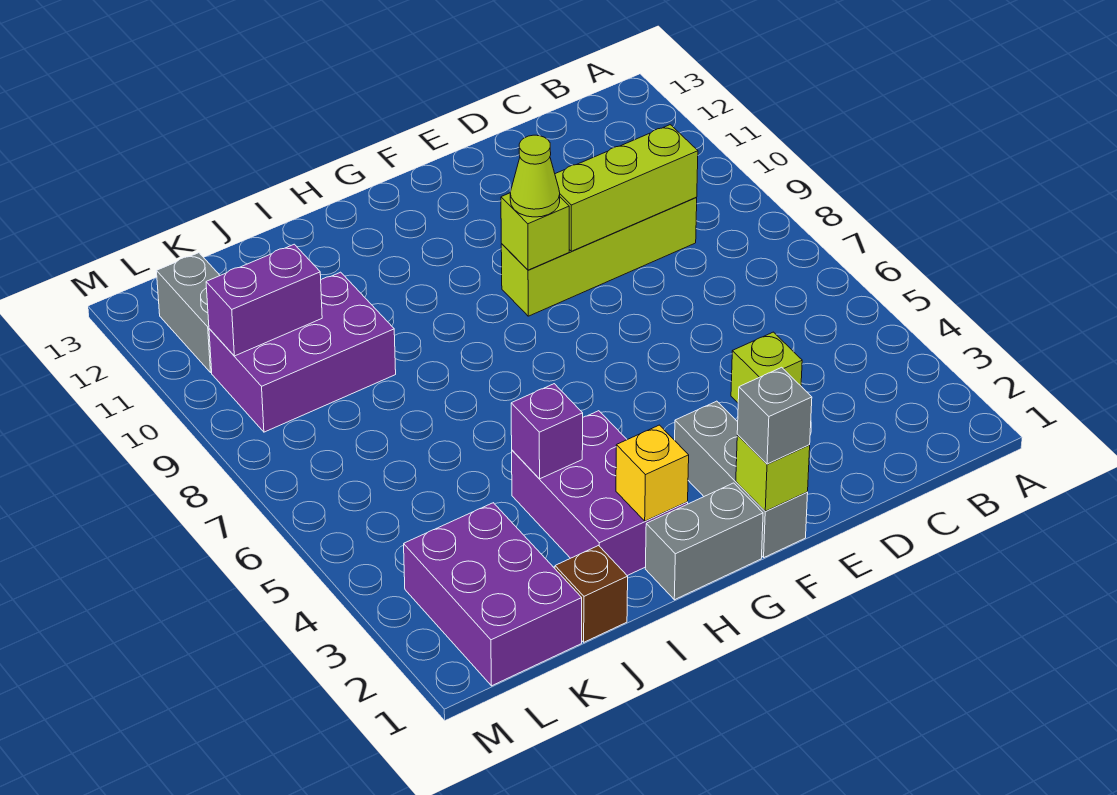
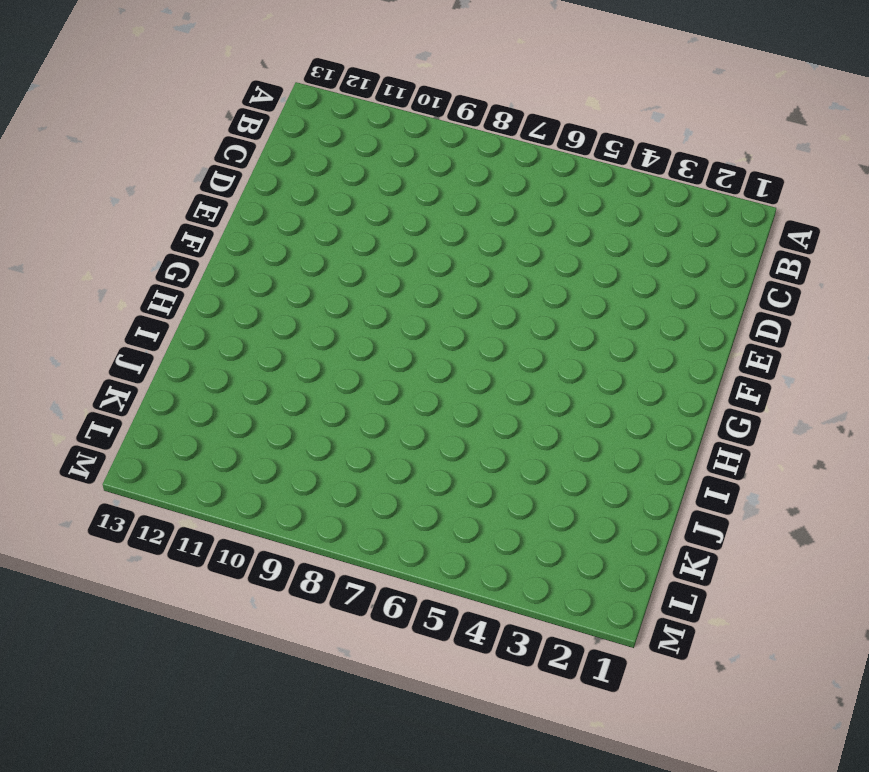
none -> lime brick C9:F9 level 1
none -> lime brick D4 level 1
none -> grey brick F1:F3 level 1

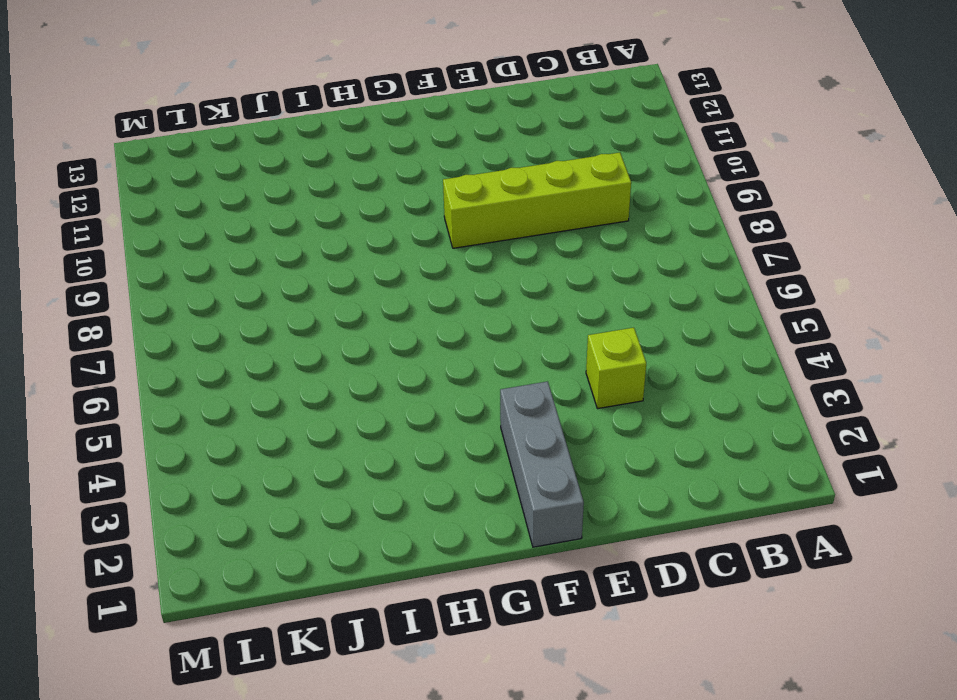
none -> grey brick G1:H1 level 1
none -> purple brick H2:I4 level 1
none -> brown brick J1 level 1

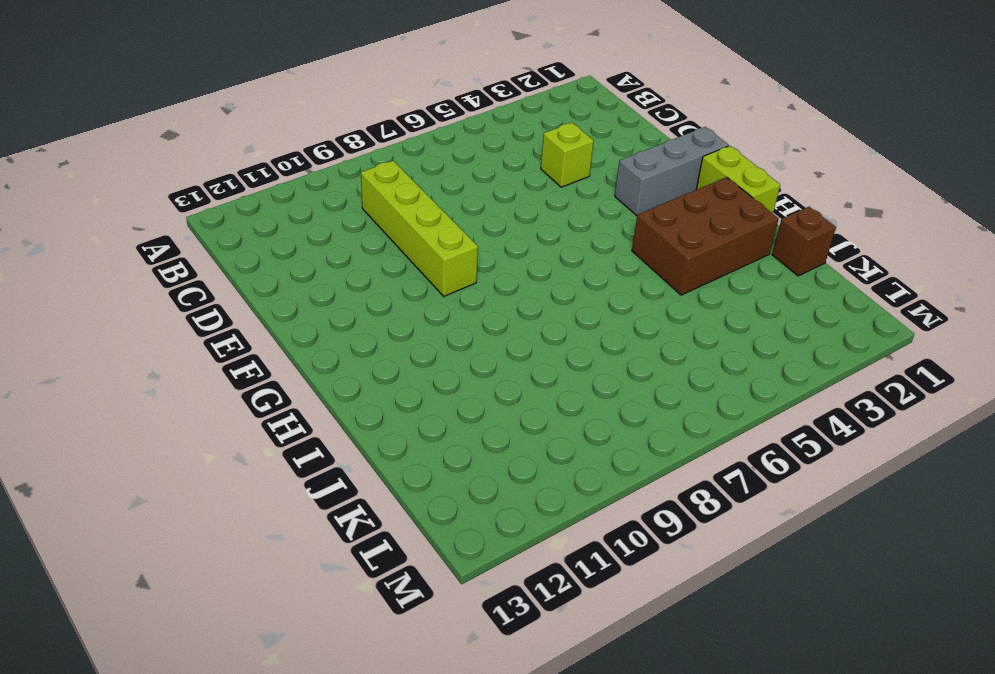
lime brick G1:H1 level 1 -> grey brick G1:H1 level 1
brown brick H2:I4 level 1 -> purple brick H2:I4 level 1
none -> purple brick J9:L10 level 1
none -> purple brick K1:L3 level 1
none -> grey brick L11:L12 level 1

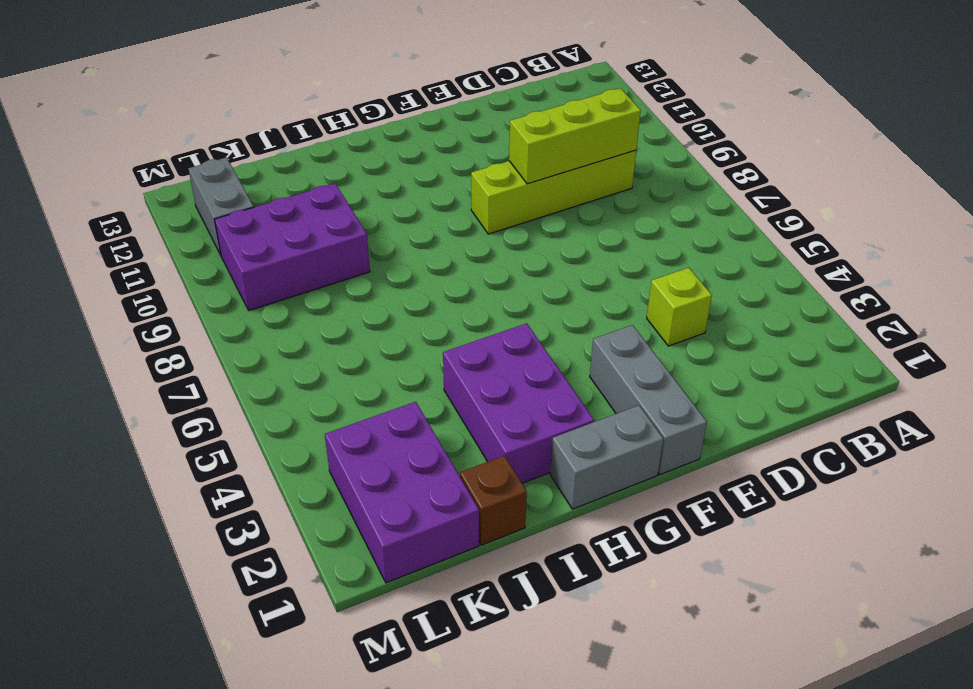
none -> lime brick F1 level 2
none -> lime brick F9 level 2
none -> yellow brick H2 level 2

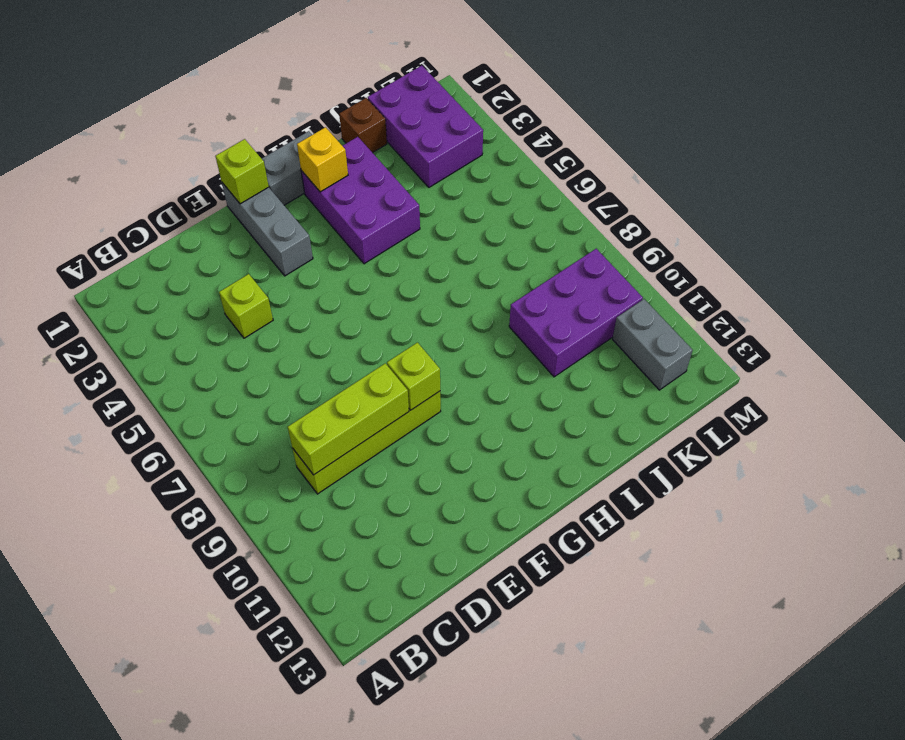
none -> purple brick I4 level 2
none -> purple brick K10:L10 level 2
none -> grey brick F1 level 3

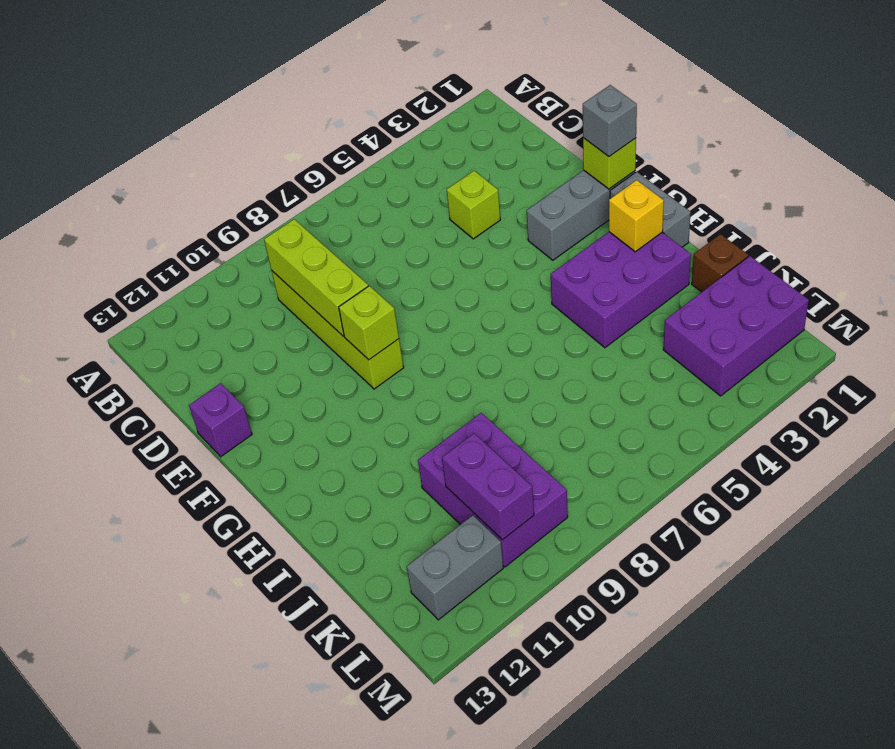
purple brick E13 level 1 -> purple brick I4 level 2
none -> lime cone F9 level 3

